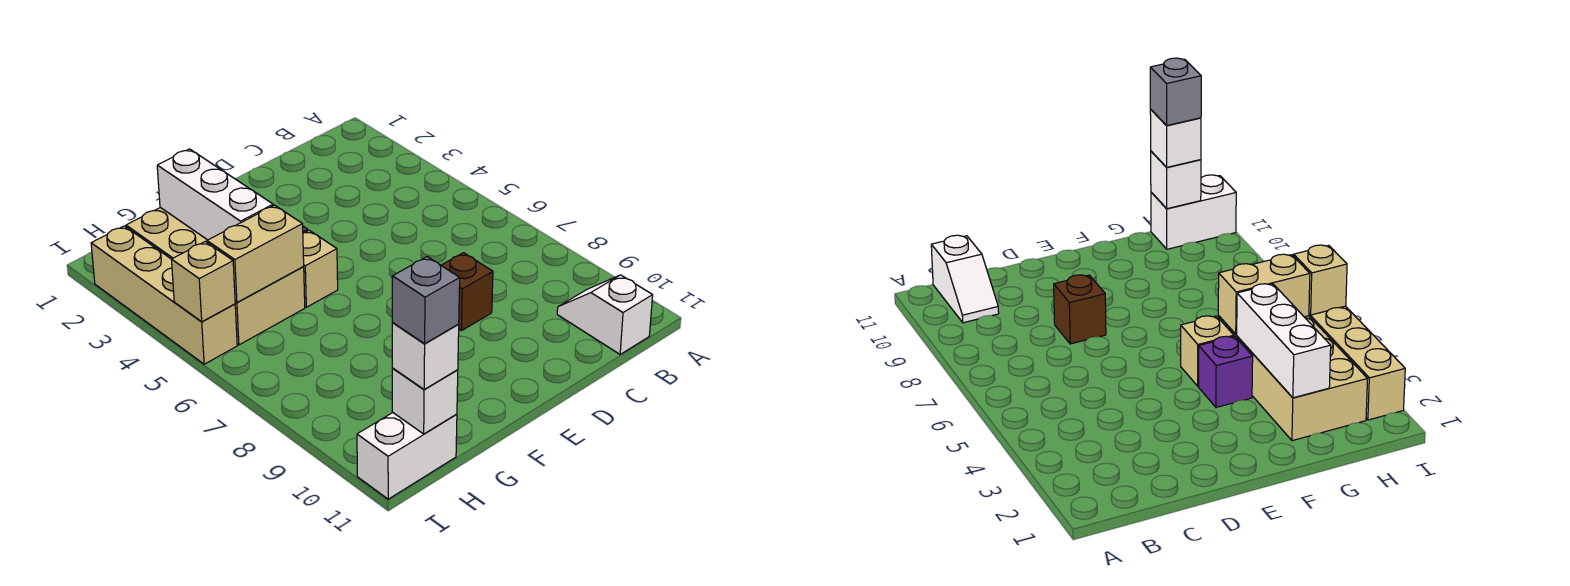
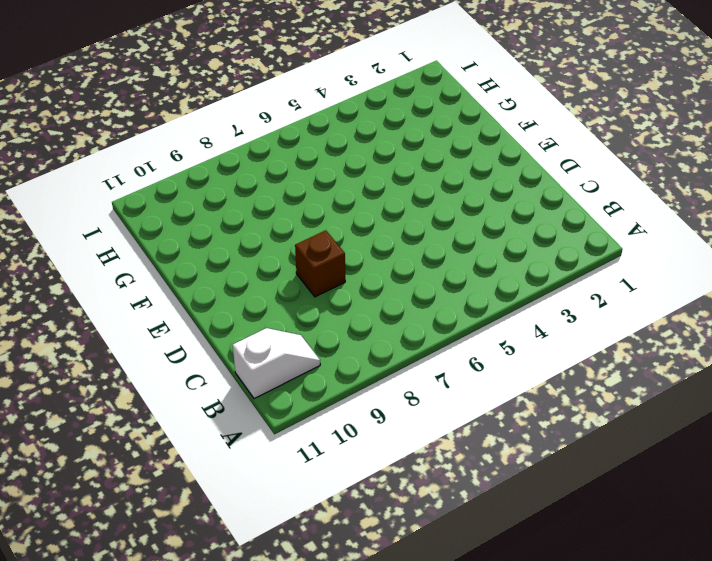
none -> purple brick F4 level 1
none -> tan brick F5 level 1
none -> tan brick G2:H5 level 1

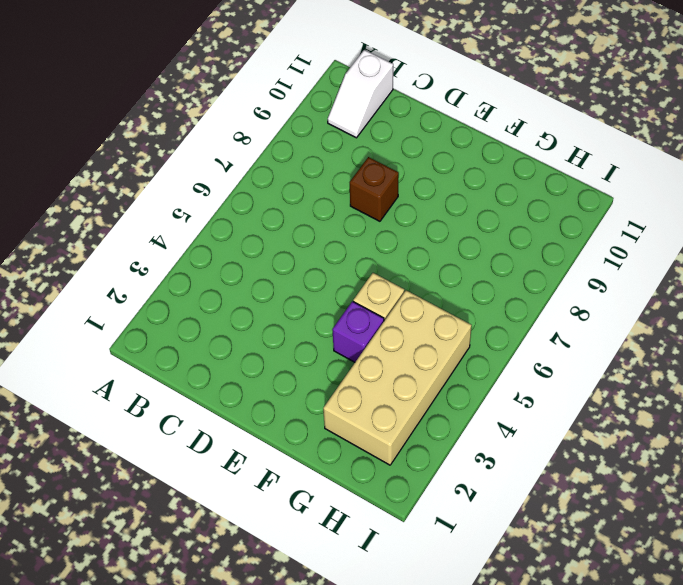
none -> white brick H11:I11 level 1
none -> tan brick I2:I5 level 1
none -> white brick G2:G4 level 2

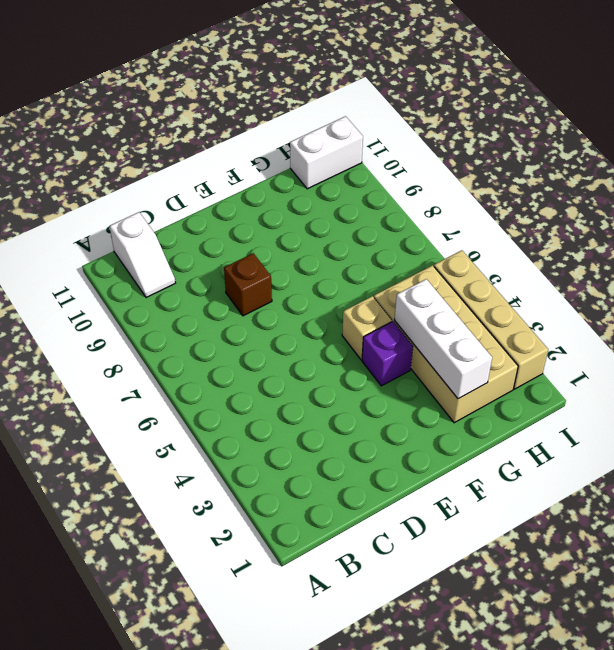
none -> tan brick G5:H5 level 2
none -> white brick H11 level 2
none -> tan brick I5 level 2

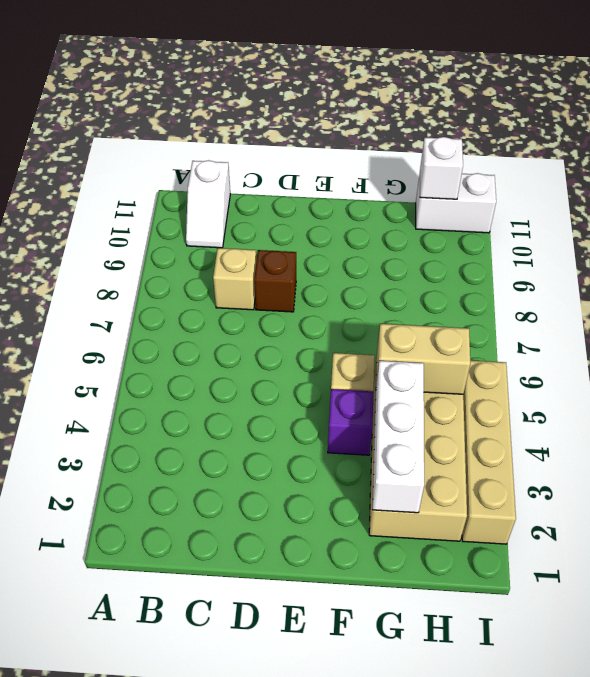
tan brick C8 level 1 -> tan brick I5 level 2
none -> white brick H11 level 3
none -> grey brick H11 level 4

